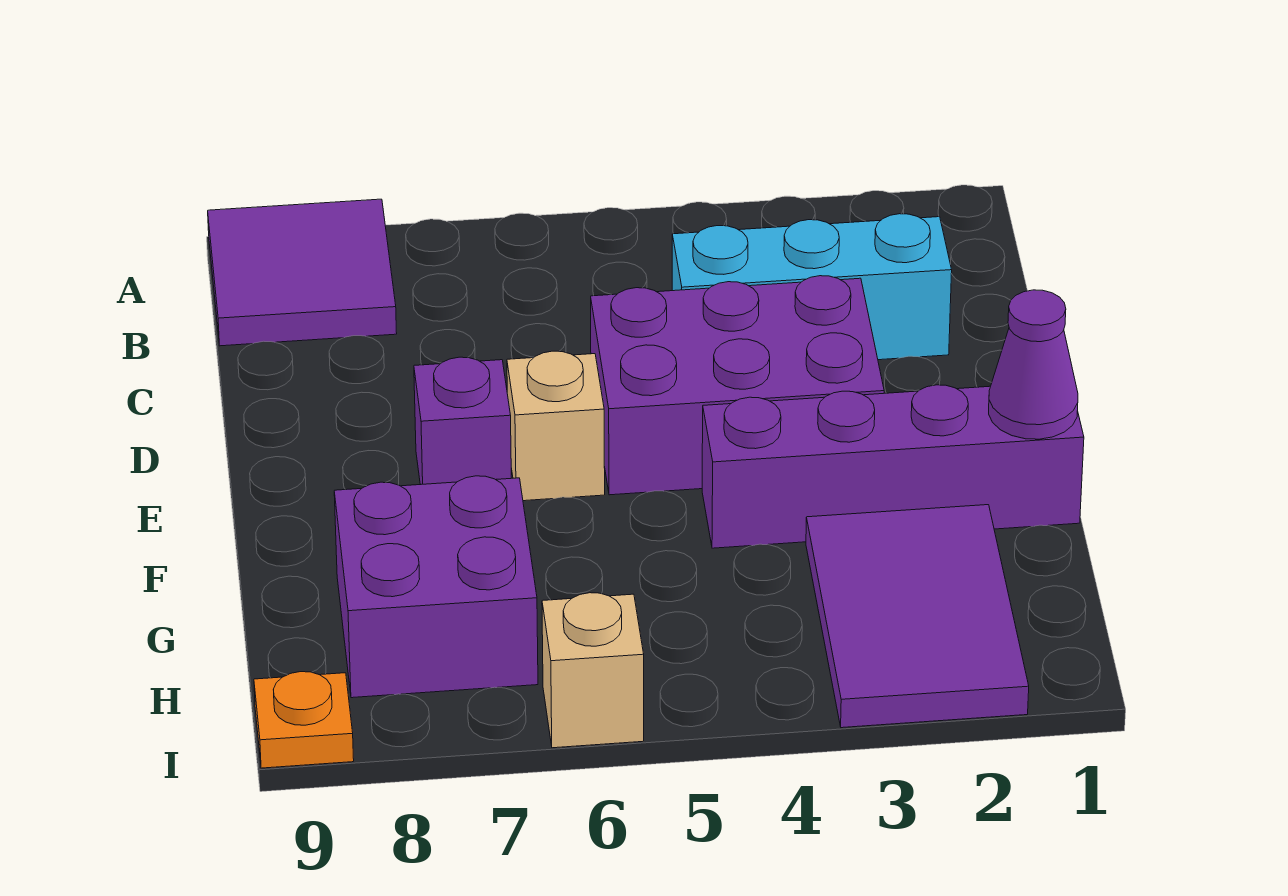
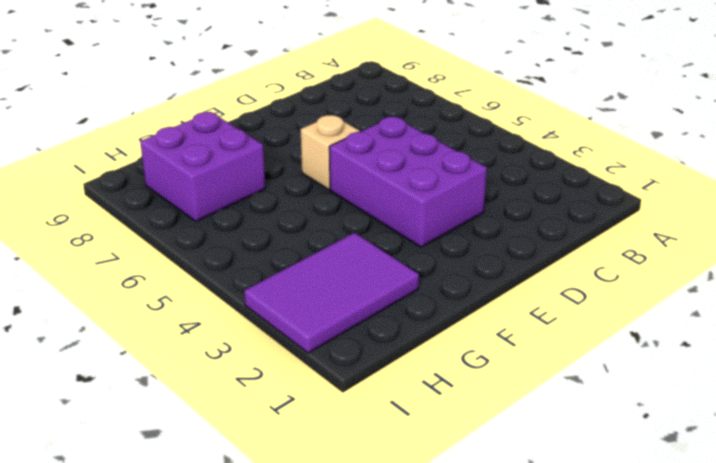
none -> purple tile A8:B9 level 1
none -> cyan brick C2:C4 level 1

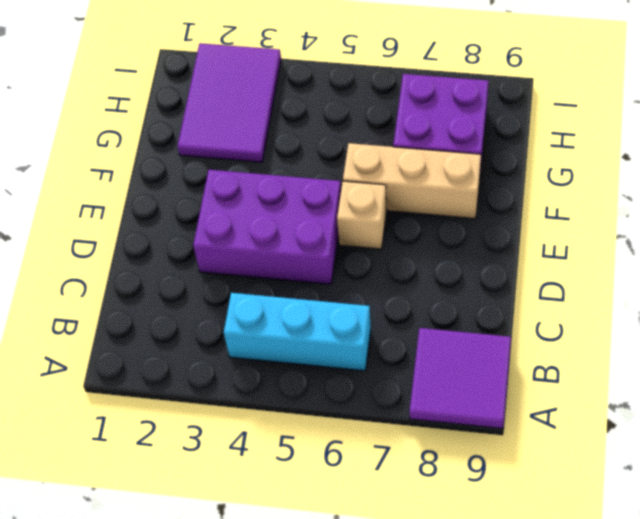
cyan brick B4:B6 level 1 -> cyan brick C2:C4 level 1
tan brick F6:F8 level 1 -> none
none -> purple brick E7 level 1
none -> purple brick F1:F4 level 1

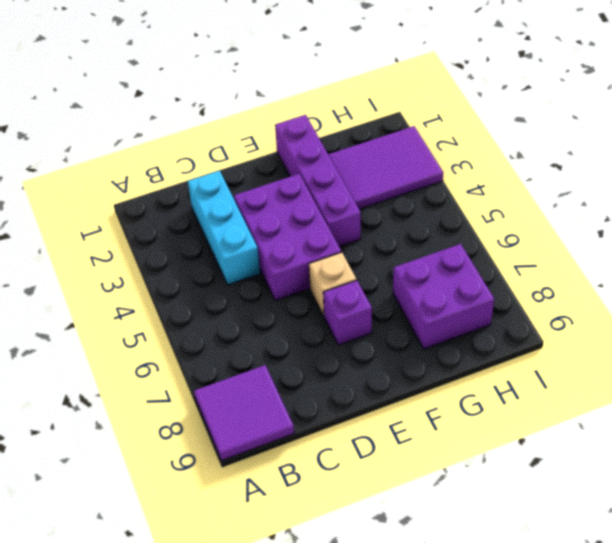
none -> tan brick I6 level 1
none -> orange plate I9 level 1

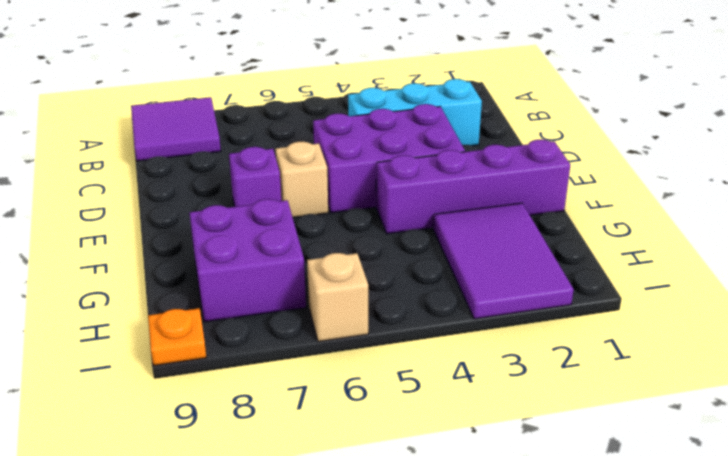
none -> purple cone F1 level 2

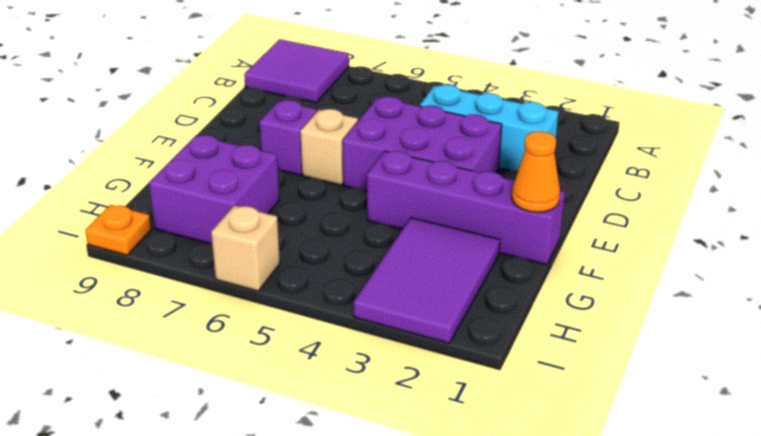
orange cone F1 level 2 -> purple cone F1 level 2

